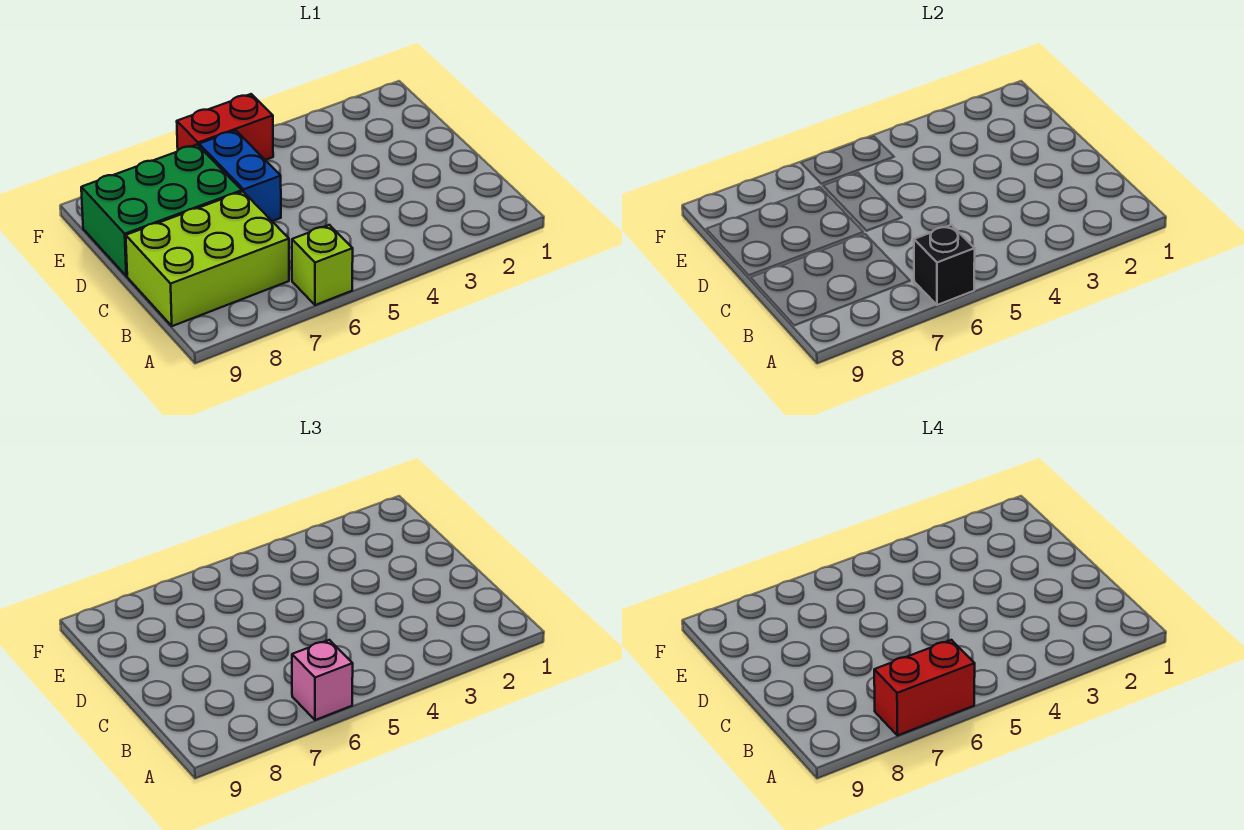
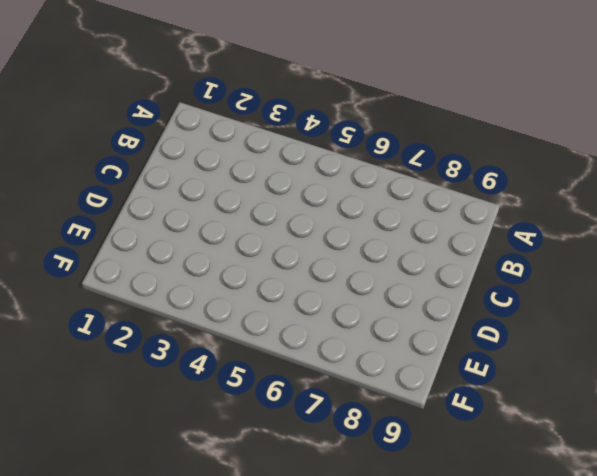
none -> lime brick A6 level 1
none -> lime brick B7:C9 level 1

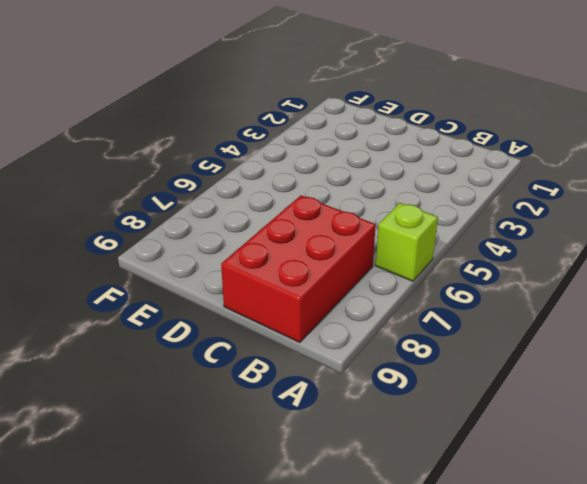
red brick B7:C9 level 1 -> lime brick B7:C9 level 1
none -> blue brick D6:E6 level 1
none -> green brick D7:E9 level 1

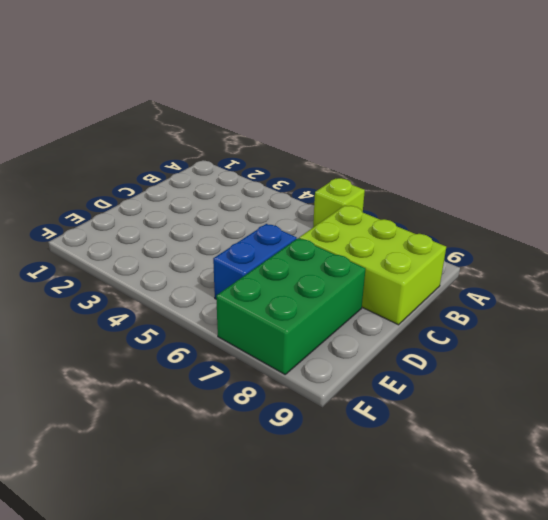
green brick D7:F8 level 1 -> green brick D7:E9 level 1
none -> red brick F5:F6 level 1
none -> black brick A6 level 2

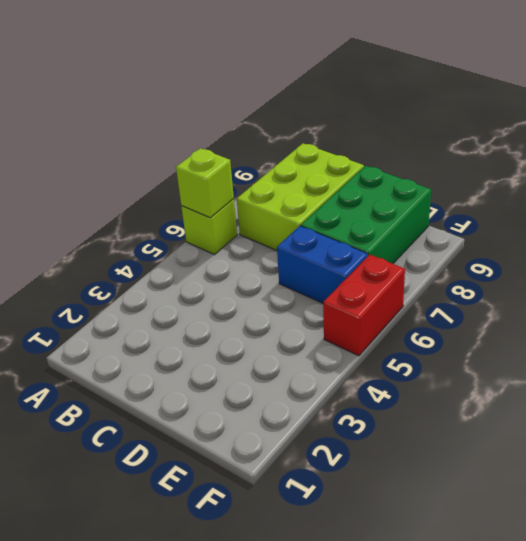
lime brick A6 level 2 -> black brick A6 level 2
none -> pink brick A6 level 3
none -> red brick A6:A7 level 4

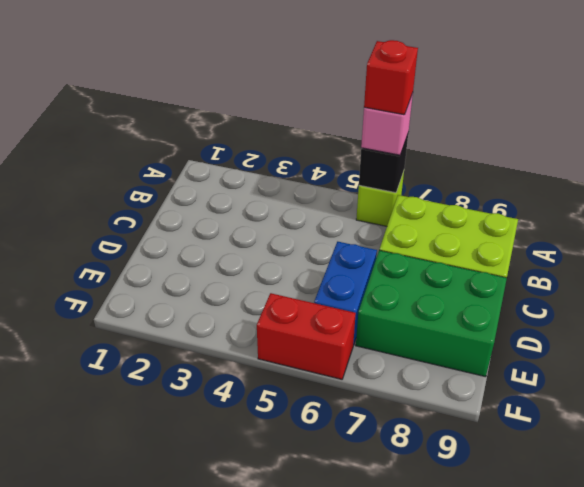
red brick A6 level 4 -> red brick A6:A7 level 4

